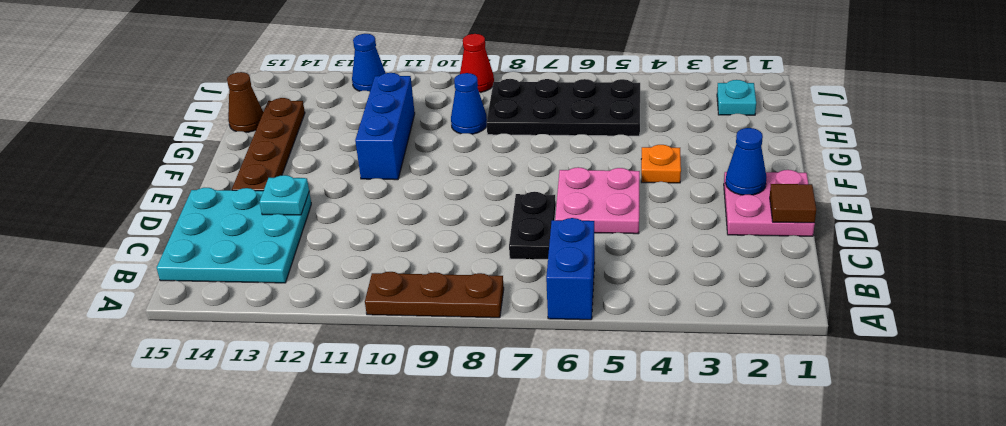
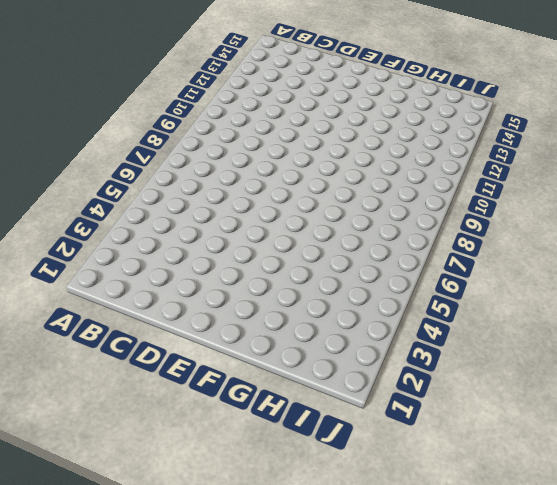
none -> blue brick A6:B6 level 1
none -> brown plate A8:A10 level 1
none -> cyan plate B13:D15 level 1

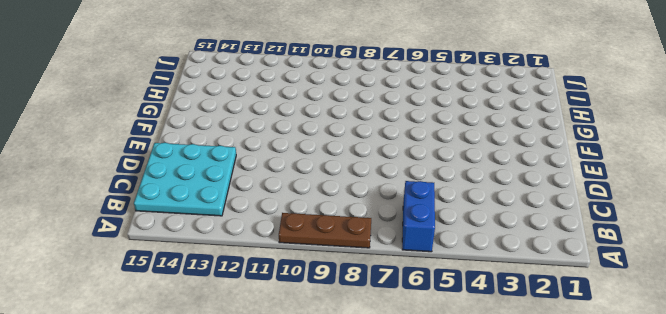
none -> black plate C7:D7 level 1
none -> pink plate D1:E2 level 1
none -> pink plate D5:E6 level 1

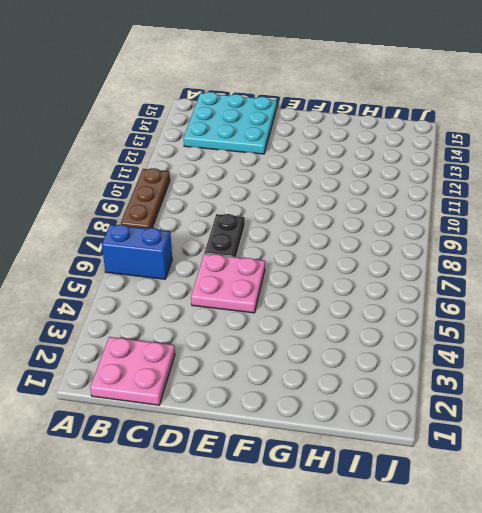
pink plate B1:C2 level 1 -> pink plate D1:E2 level 1
black plate D7:D8 level 1 -> black plate C7:D7 level 1
none -> brown plate E14:H14 level 1
none -> orange plate F4 level 1
none -> blue brick F11:H11 level 1

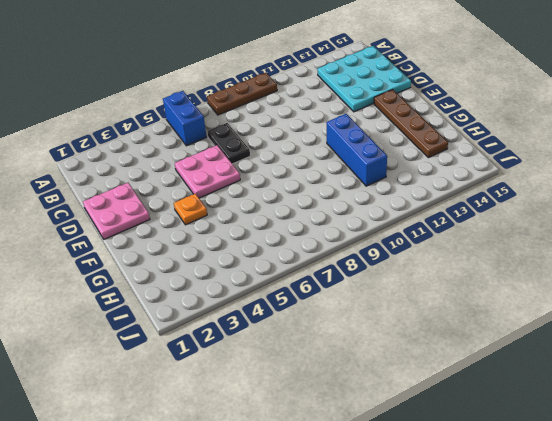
none -> black plate H5:I8 level 1
none -> blue cone H9 level 1
none -> brown cone H15 level 1

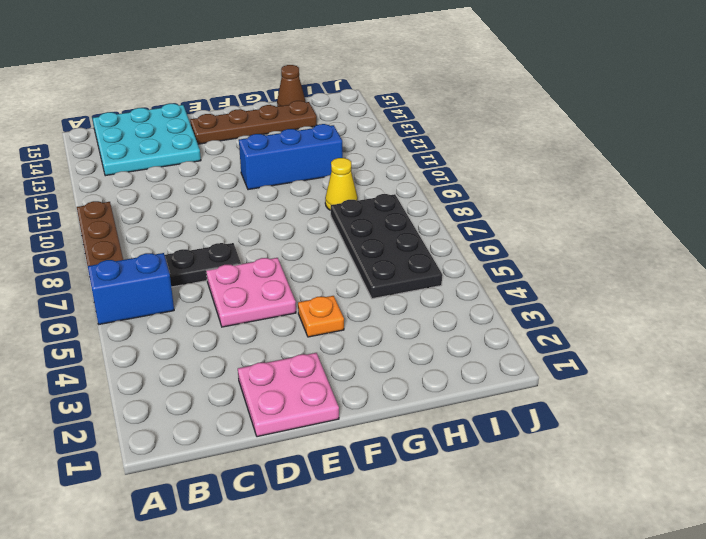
yellow cone H9 level 1 -> blue cone H9 level 1
none -> cyan plate I2 level 1
none -> red cone J9 level 1
none -> blue cone J12 level 1

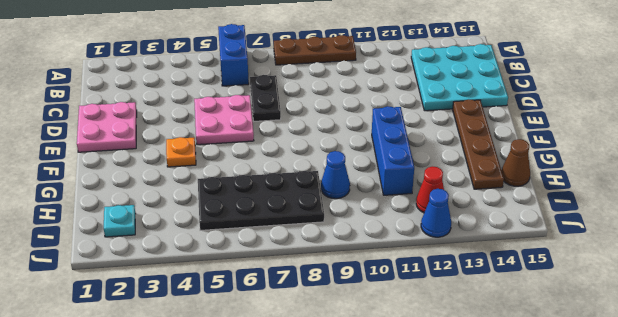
red cone I12 level 1 -> red cone J9 level 1
none -> brown tile D1 level 2
none -> cyan plate D13 level 2
none -> blue cone E2 level 2

